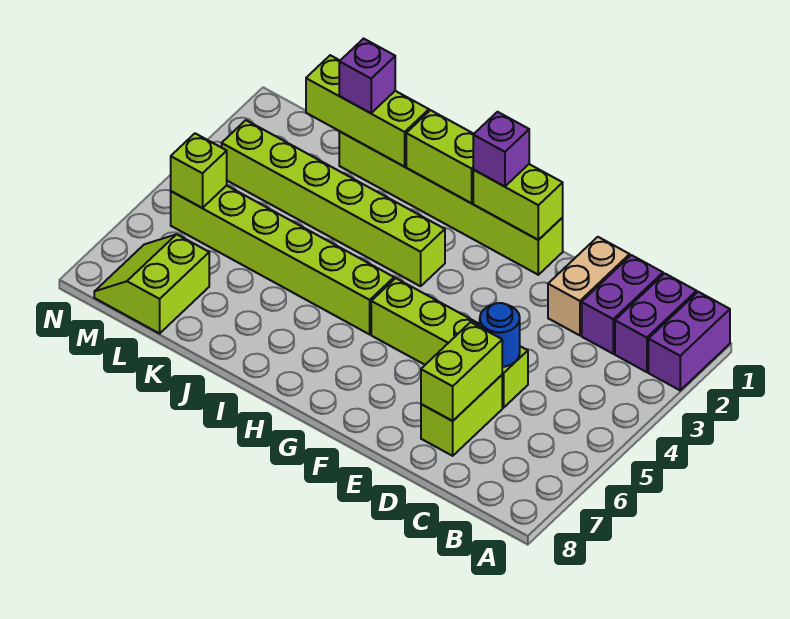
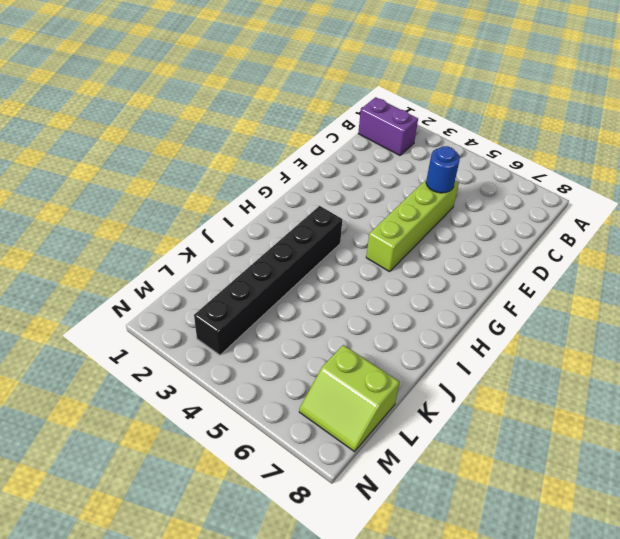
black brick H3:M3 level 1 -> lime brick H3:M3 level 1
none -> purple brick A1:A2 level 1
none -> purple brick C1:C2 level 1
none -> tan brick D1:D2 level 1

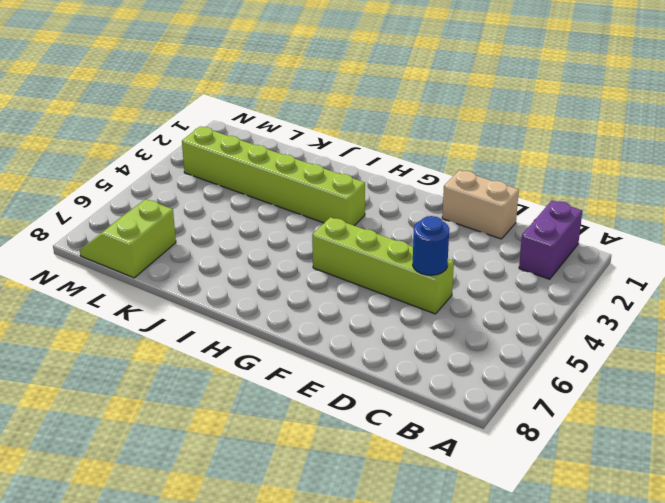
tan brick D1:E1 level 1 -> tan brick D1:D2 level 1
none -> purple brick A1:A2 level 1
none -> purple brick C1:C2 level 1
none -> lime brick D6:D7 level 1

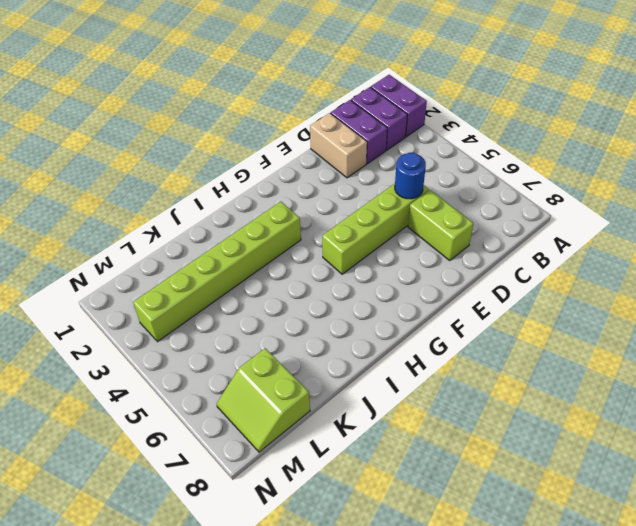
none -> lime brick F1:K1 level 1
none -> lime brick H5:M5 level 1
none -> lime brick D6:D7 level 2

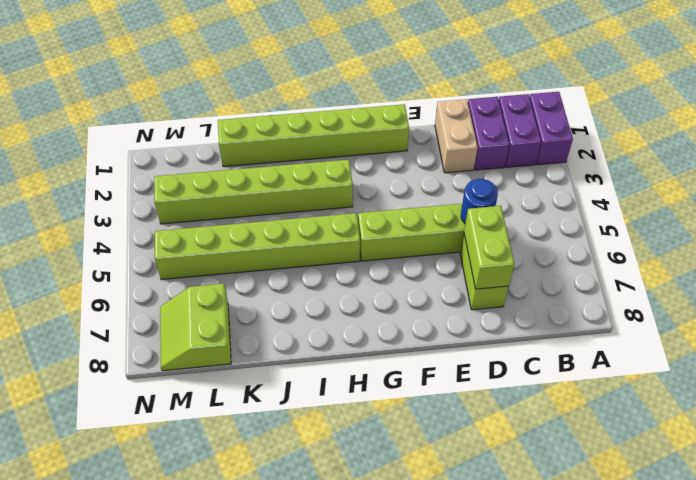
none -> lime brick F1:G1 level 2
none -> lime brick H1:I1 level 2
none -> lime brick J1:L1 level 2

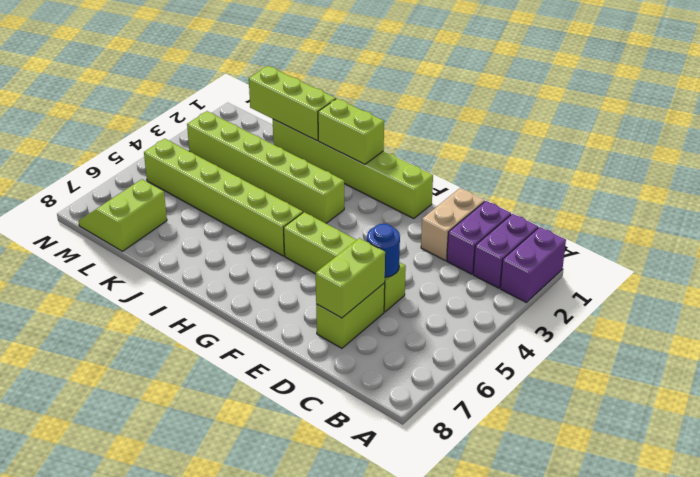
none -> lime brick F1:G1 level 2
none -> lime brick M5 level 2
none -> purple brick G1 level 3

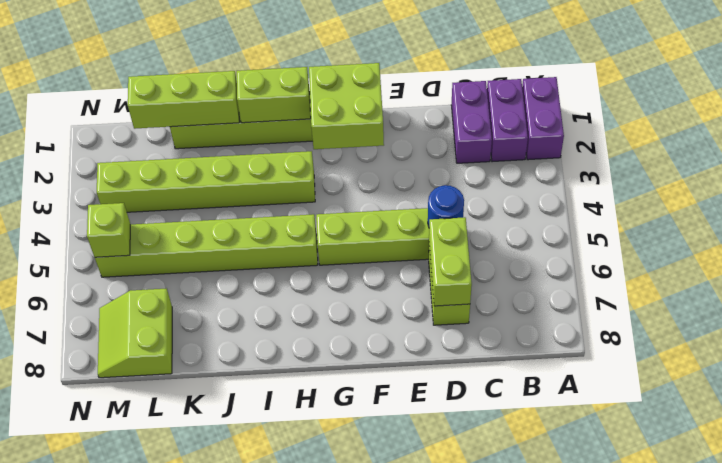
lime brick F1:G2 level 2 -> lime brick F1:G1 level 2
none -> tan brick D1:D2 level 1
none -> purple brick G1 level 3
none -> purple brick K1 level 3

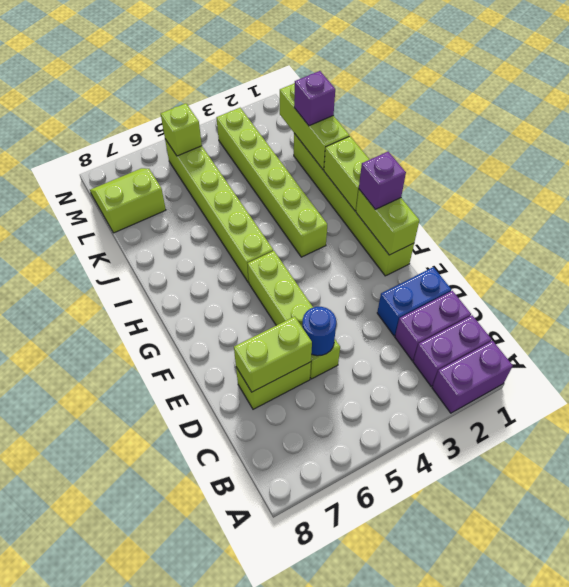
blue brick D1:D2 level 1 -> tan brick D1:D2 level 1

